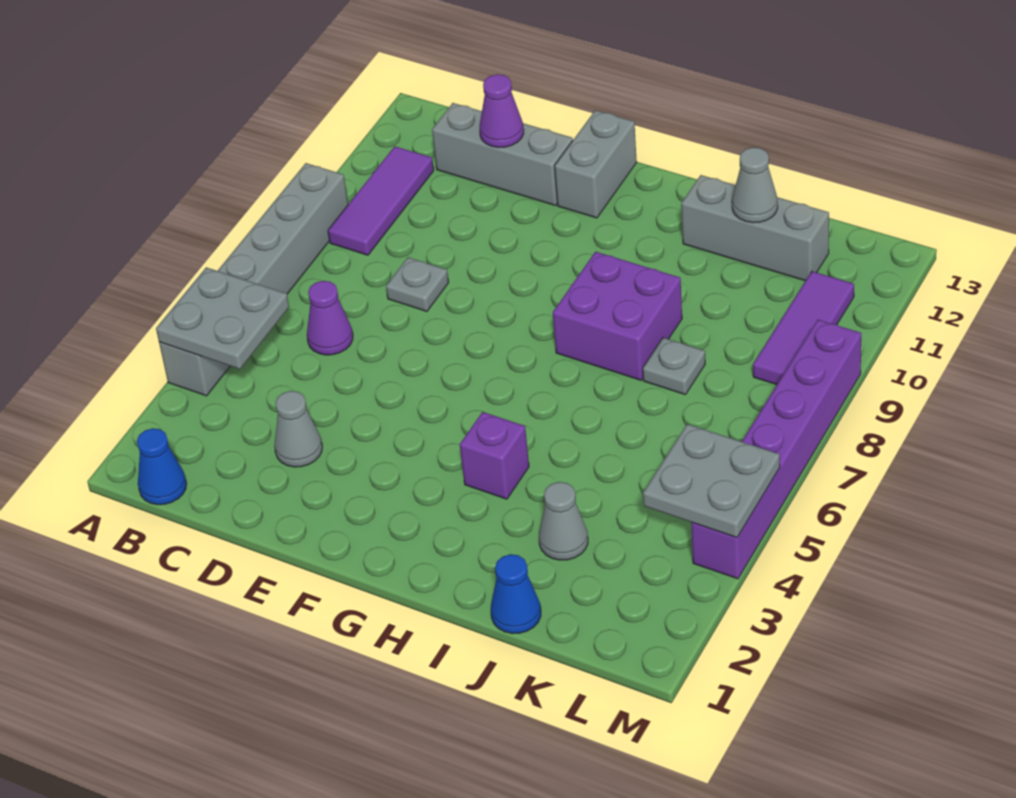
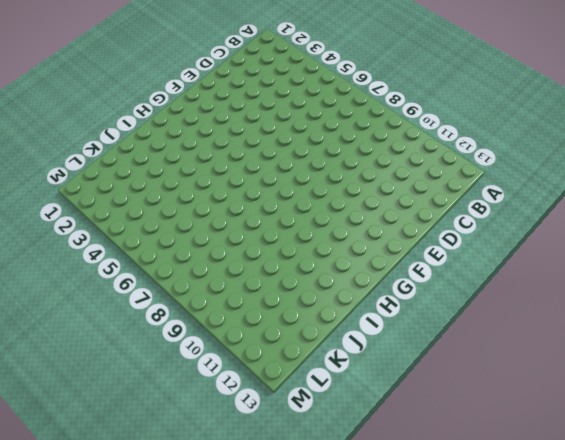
none -> grey brick A4:A9 level 1
none -> blue cone B1 level 1
none -> purple tile B9:B11 level 1

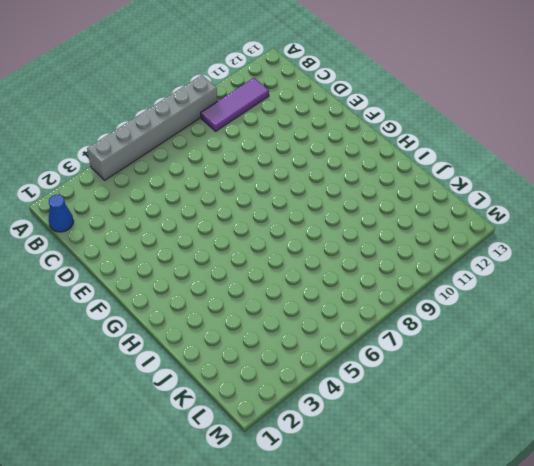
none -> purple cone C6 level 1
none -> grey brick C12:E12 level 1
none -> grey cone D3 level 1

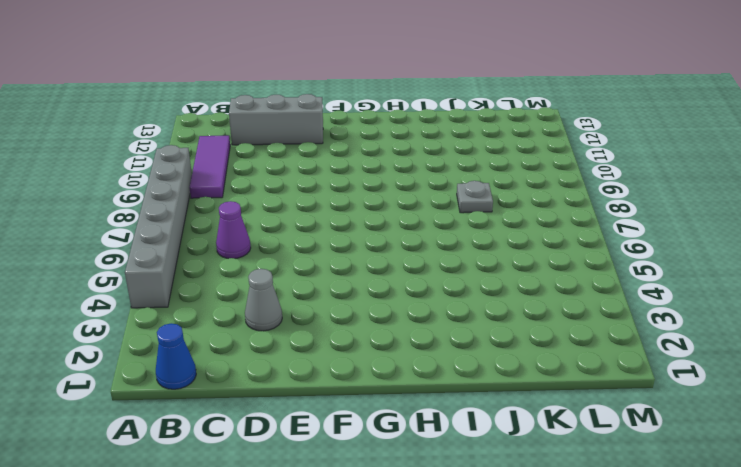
none -> grey plate D8 level 1
none -> grey brick F12:F13 level 1
none -> purple brick H4 level 1

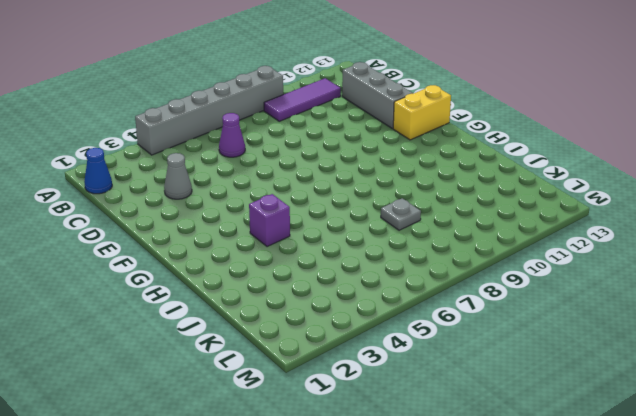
yellow brick F12:F13 level 1 -> grey brick F12:F13 level 1
none -> grey plate D8 level 1
none -> purple brick H8:I9 level 1
none -> grey brick I12:K12 level 1

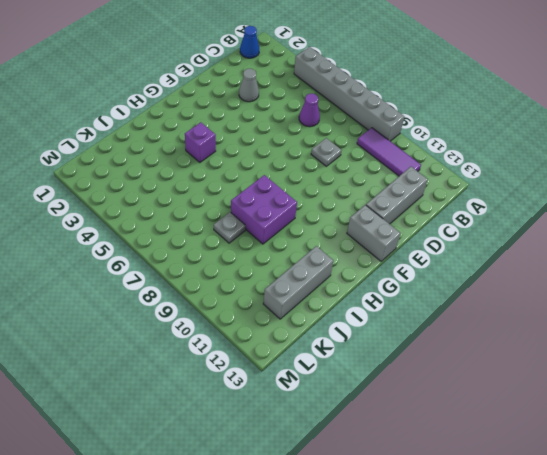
none -> blue cone J1 level 1
none -> grey cone J3 level 1
none -> purple tile L9:L11 level 1

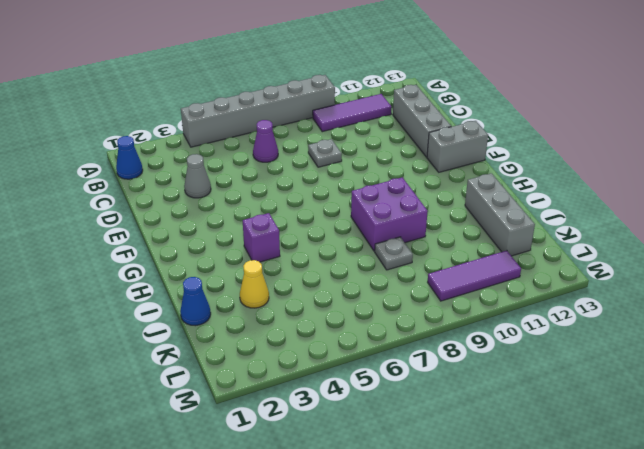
yellow cone J3 level 1 -> grey cone J3 level 1
none -> purple brick M4:M9 level 1
none -> grey plate A4:B5 level 2
none -> purple cone D12 level 2

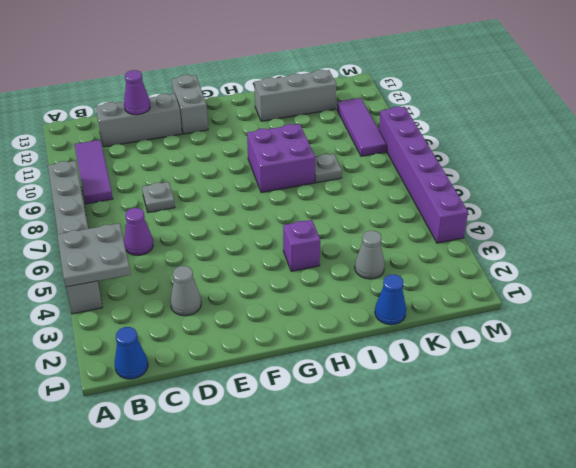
none -> grey cone J12 level 2
none -> grey plate L4:M5 level 2

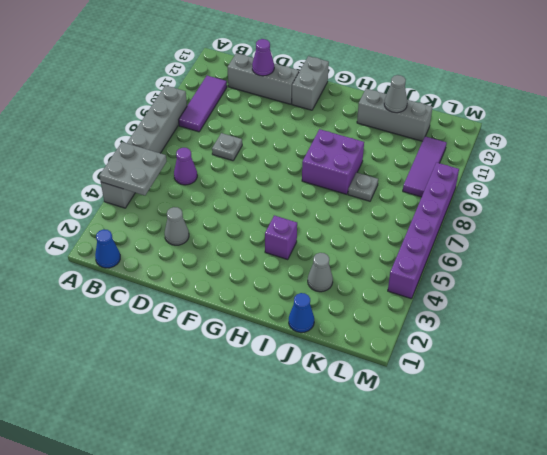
none -> grey plate L4:M5 level 2

